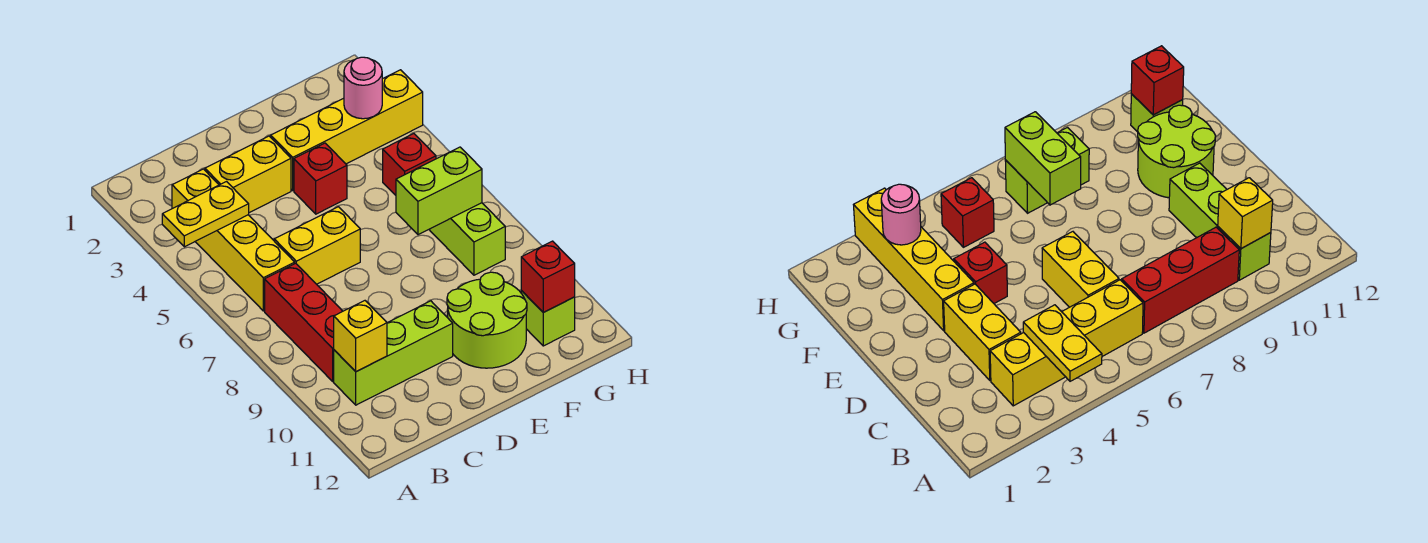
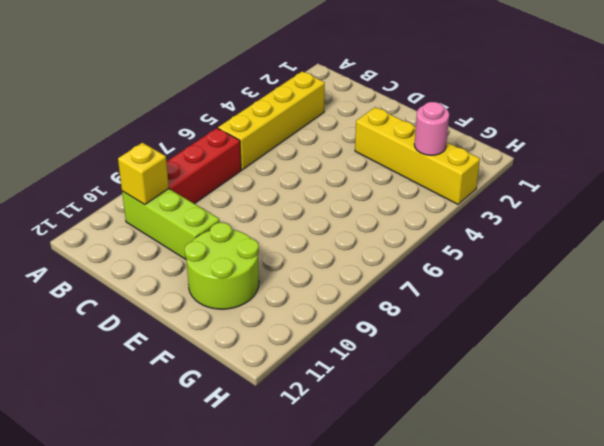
none -> yellow brick C3:D3 level 1
none -> yellow brick C6:D6 level 1
none -> red brick E4 level 1

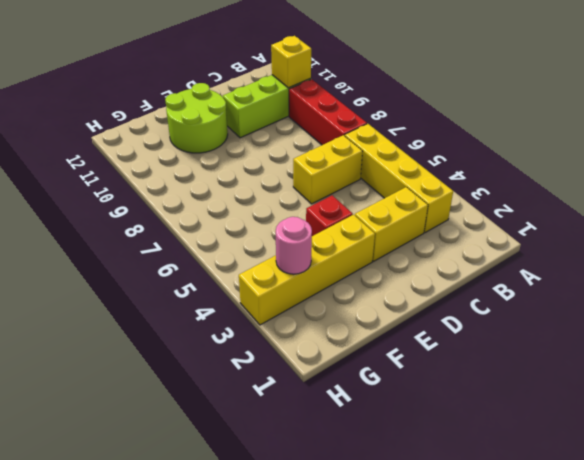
none -> red brick G5 level 1
none -> lime brick G7:G8 level 1
none -> lime brick G11 level 1

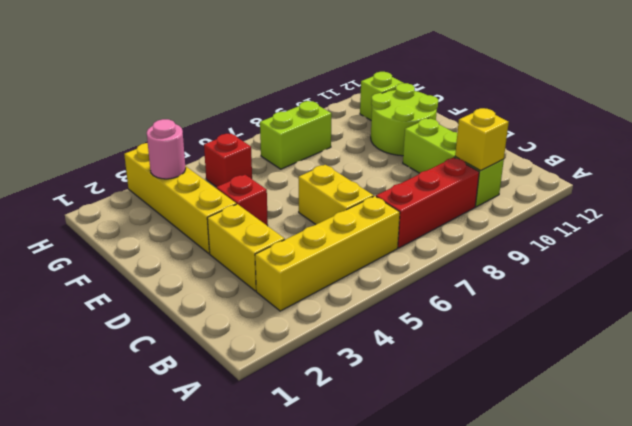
none -> yellow plate A4:B4 level 2
none -> lime brick F7:G7 level 2
none -> red brick G11 level 2

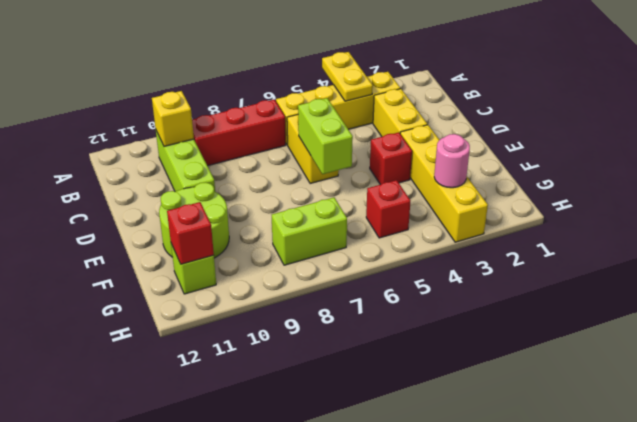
lime brick D6:E6 level 2 -> lime brick F7:G7 level 2

